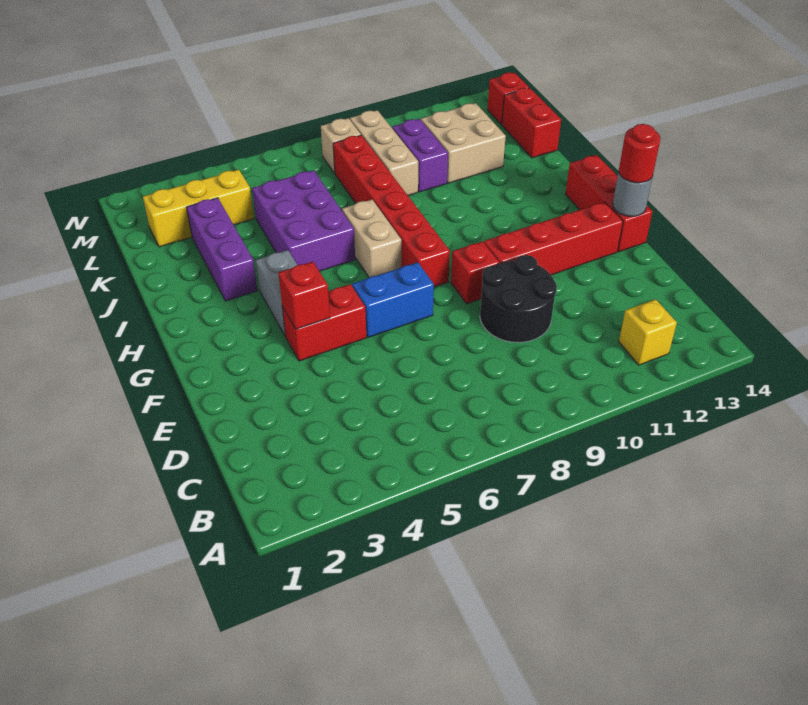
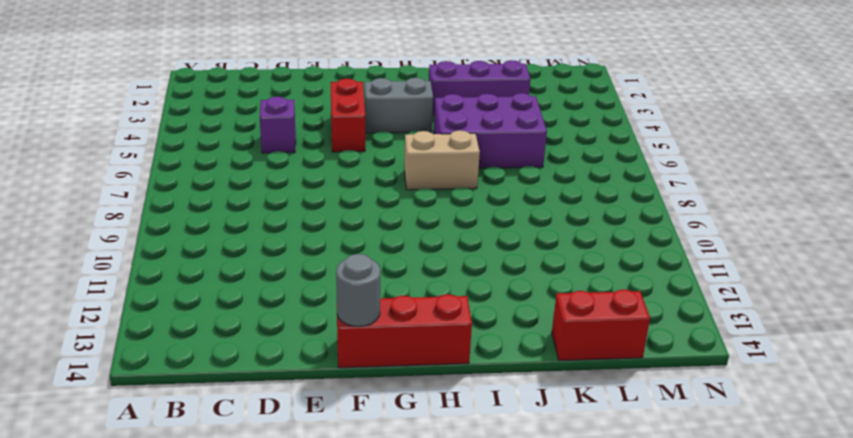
purple brick D5 level 1 -> none
none -> yellow brick B12 level 1
none -> black round brick D9:E10 level 1
none -> blue brick F6:F7 level 1

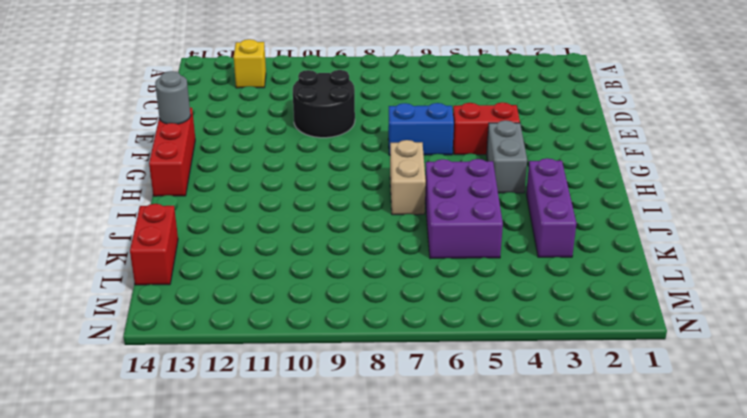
none -> red brick F9 level 1
none -> red brick F10:F13 level 1
none -> red brick G8:L8 level 1

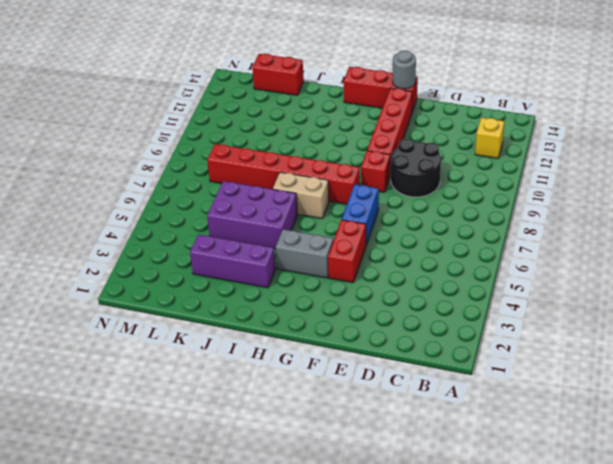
none -> tan brick K9:M9 level 1
none -> purple brick K10:L10 level 1
none -> tan brick K11:L12 level 1

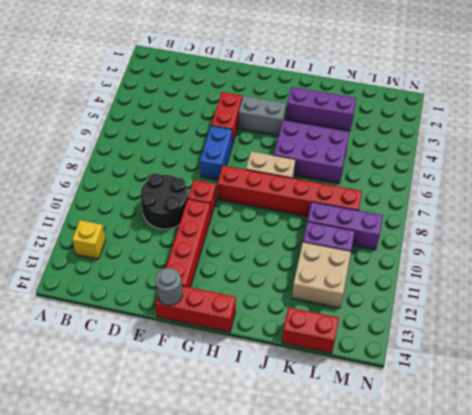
purple brick K9:M9 level 1 -> tan brick K9:M9 level 1
none -> yellow brick L2:L4 level 1
none -> tan brick M8 level 1
none -> red brick M14 level 1

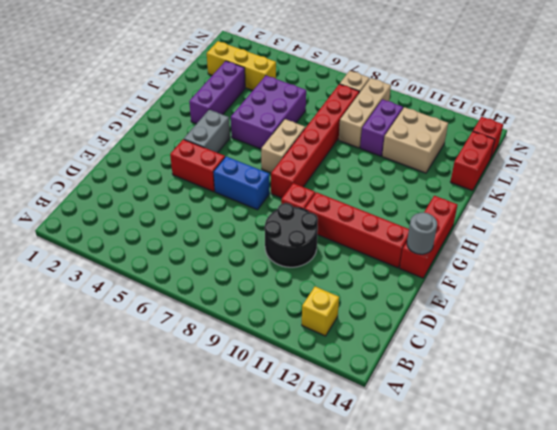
none -> red brick F4 level 2
none -> red round brick F14 level 3

